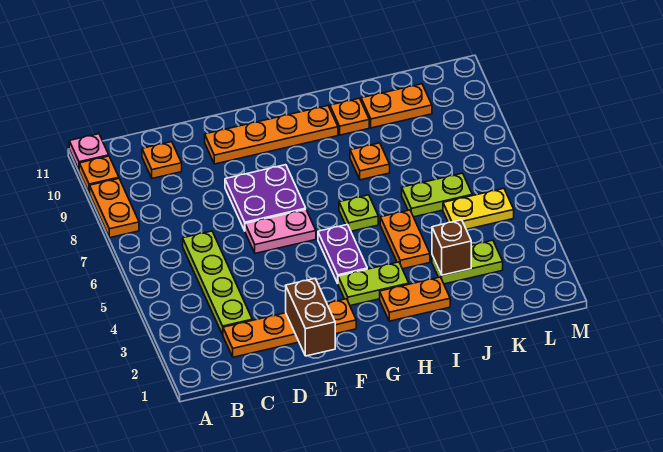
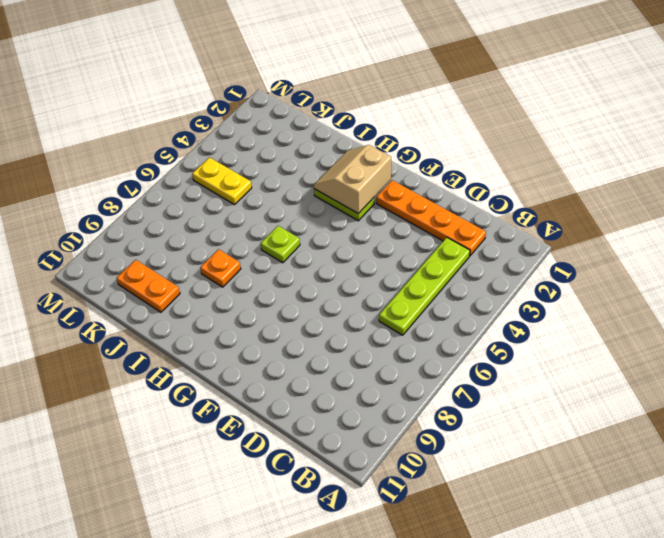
tan slope G2:H3 level 2 top G -> none
none -> orange plate A8:A9 level 1
none -> orange plate A10 level 1
none -> pink plate A11 level 1

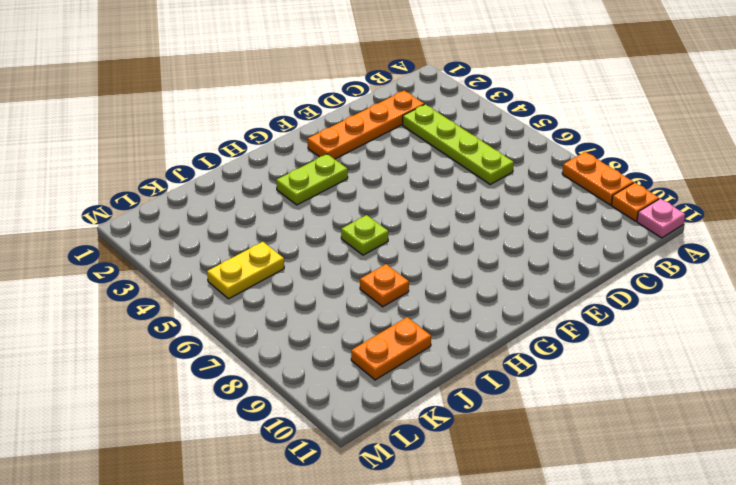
none -> orange plate C10 level 1
none -> pink plate E6:F6 level 1
none -> purple plate E7:F8 level 1

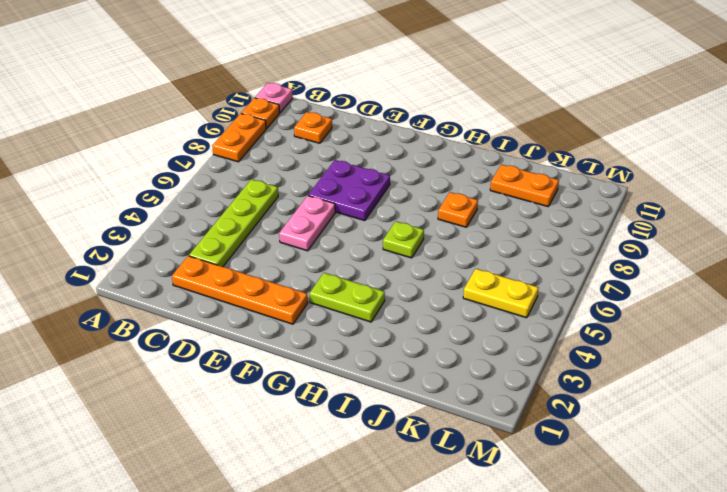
pink plate E5:E6 level 1 -> pink plate E6:F6 level 1
none -> orange plate E10:H10 level 1
none -> purple plate G4:G5 level 1
none -> orange plate H2:I2 level 1

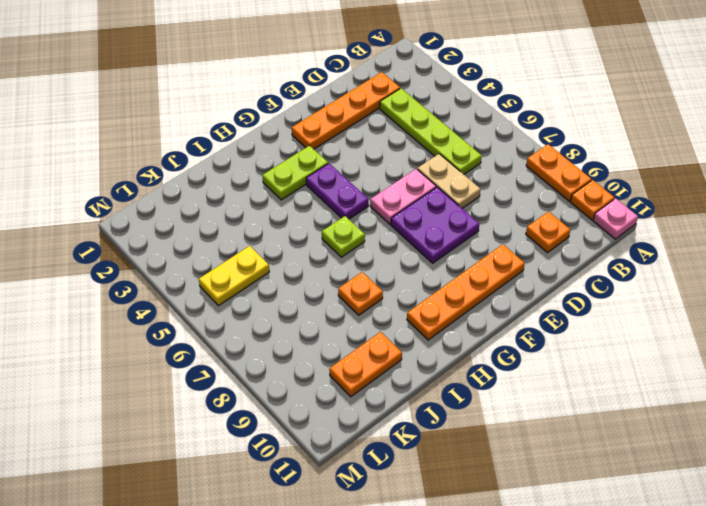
tan plate D6:D7 level 1 -> none
none -> orange plate H2:I2 level 1
none -> orange plate I4:I5 level 1
none -> orange plate I10 level 1

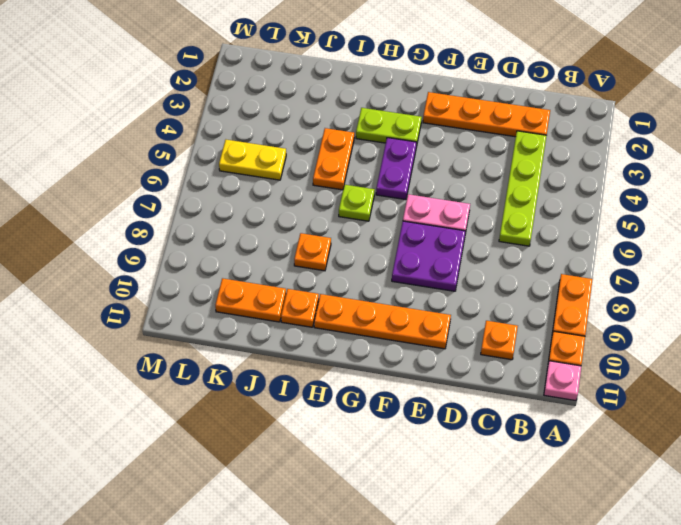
none -> orange plate H2:I2 level 1
none -> lime plate J3:K3 level 1
none -> lime plate J6:K6 level 1

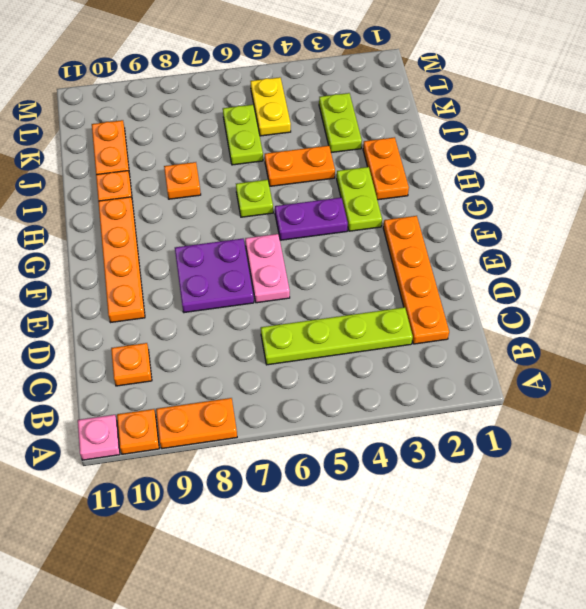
none -> brown brick E1:E2 level 2
none -> brown brick J3 level 2

